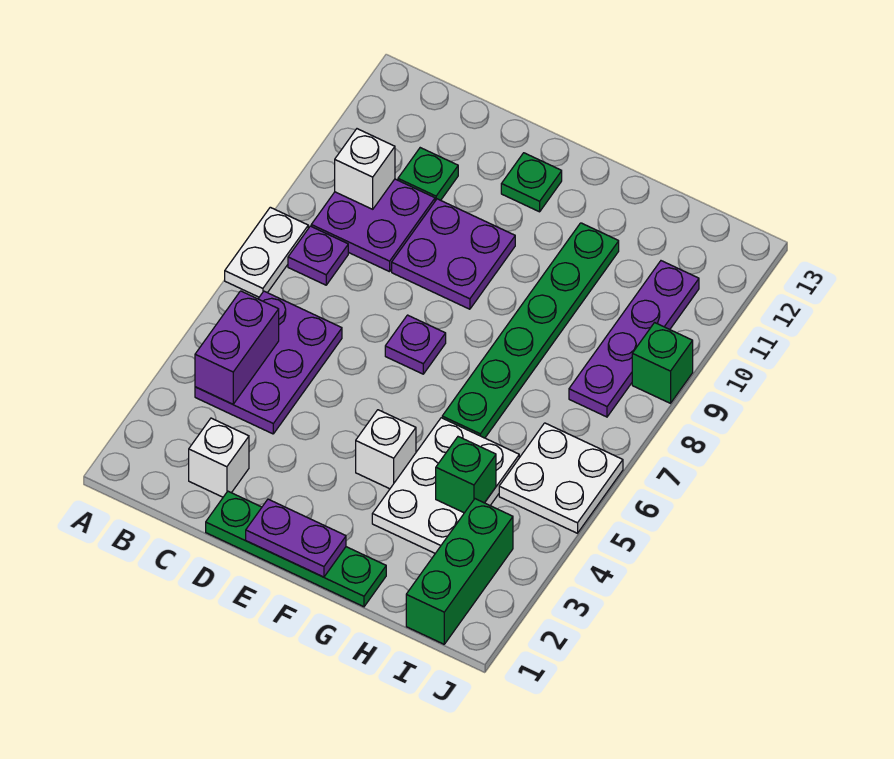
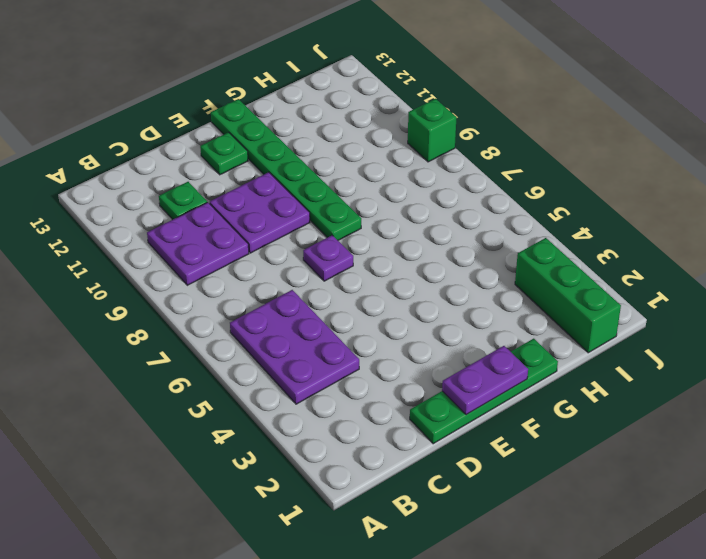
green plate F8:F13 level 1 -> green plate G6:G11 level 1
none -> white plate A7:A8 level 1
none -> purple plate B8 level 1
none -> white brick C2 level 1

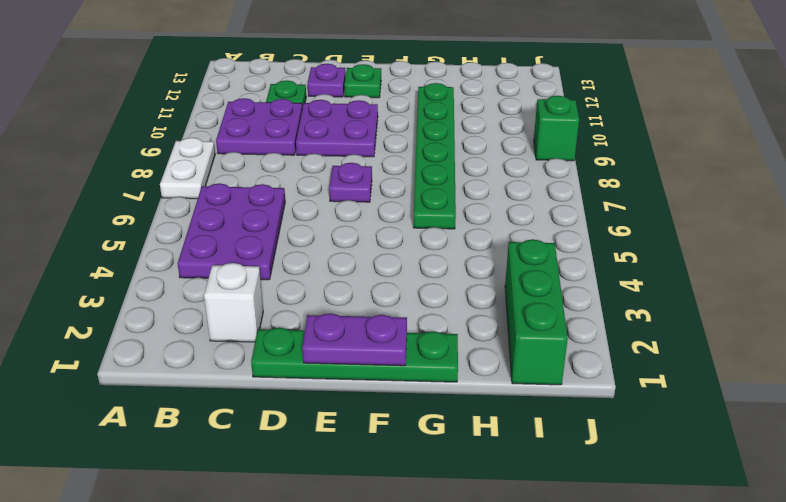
purple plate D12 level 1 -> purple plate B8 level 1
none -> white brick F4 level 1
none -> white plate G3:H5 level 1
none -> white plate I5:J6 level 1

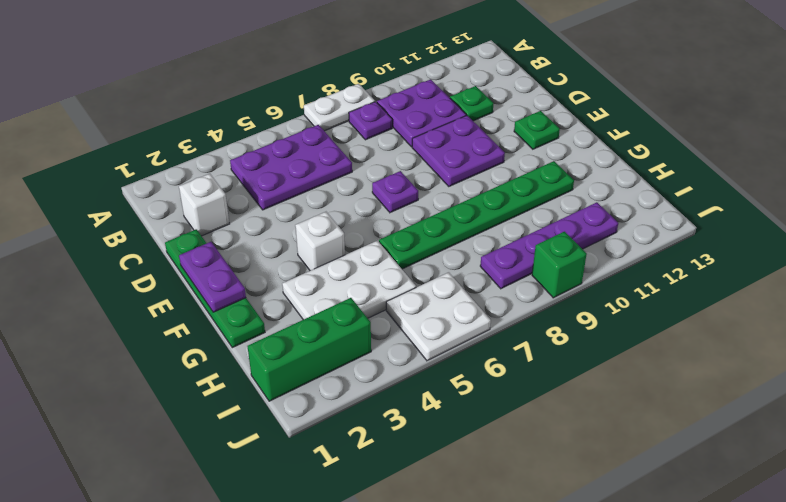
none -> purple brick B4:B5 level 2
none -> white brick B10 level 2
none -> green brick H4 level 2

